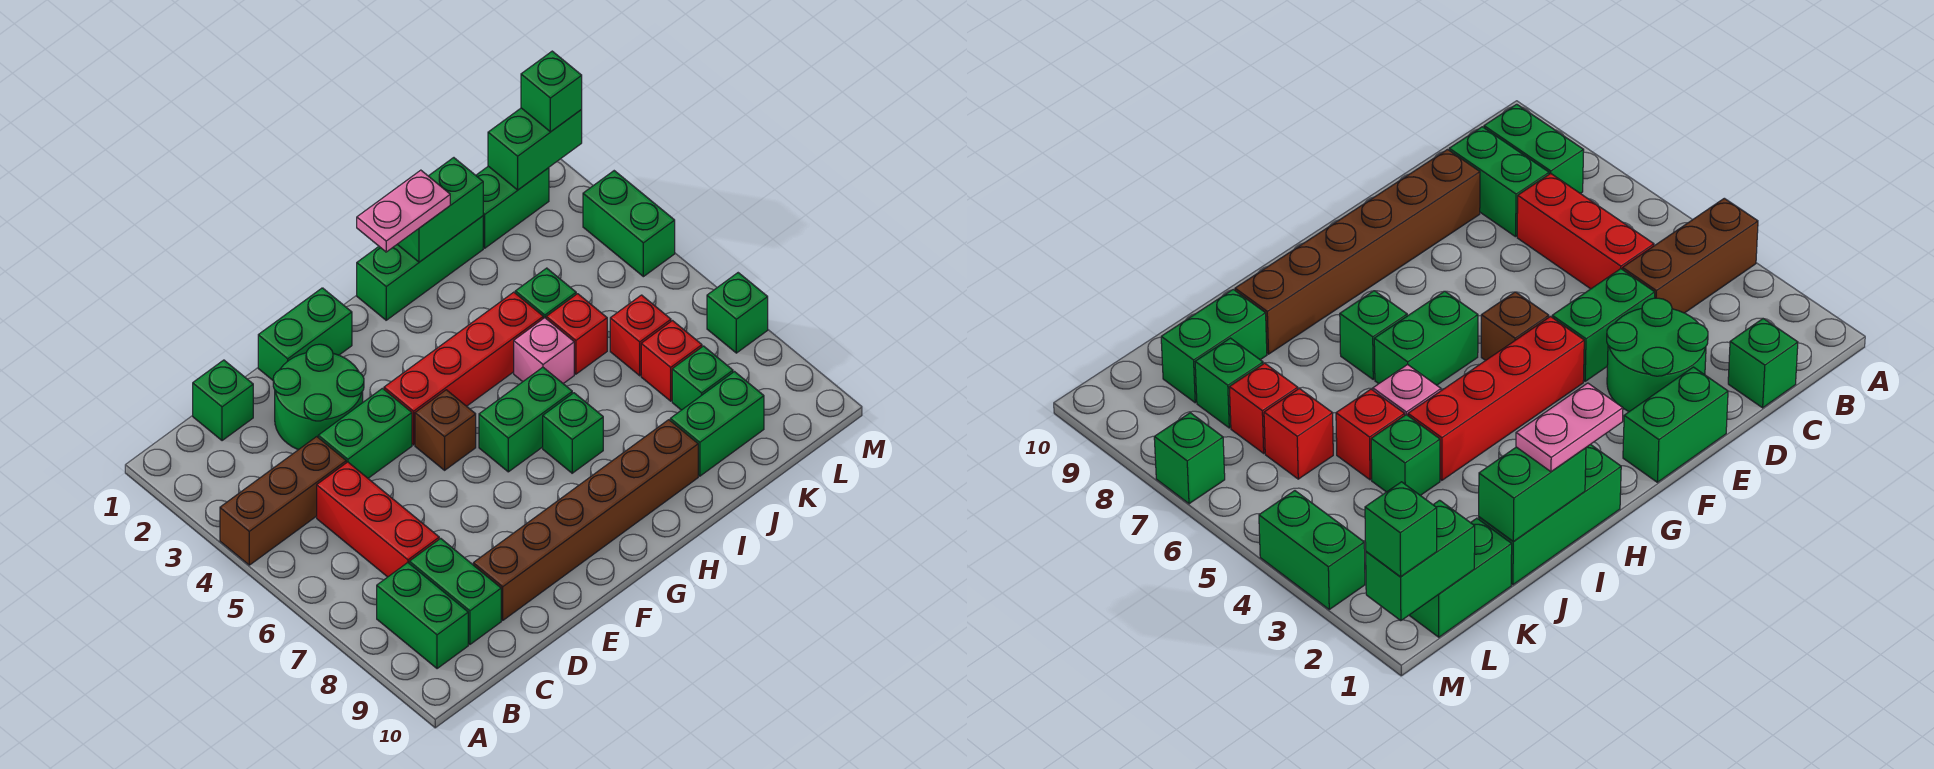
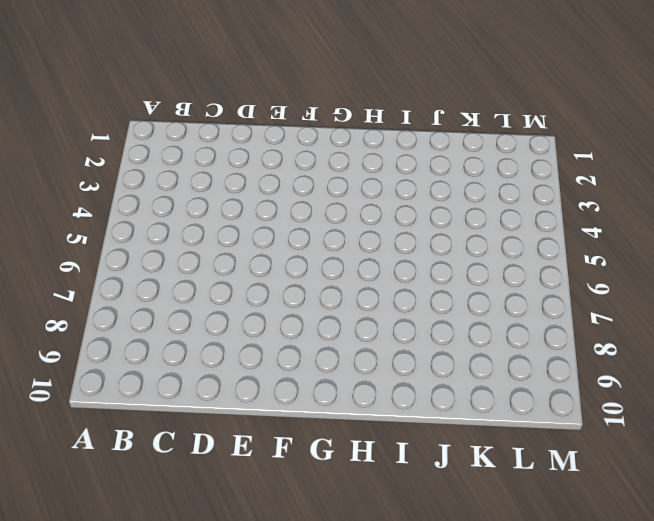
none -> brown brick A4:C4 level 1
none -> green brick B8:B9 level 1
none -> green brick C1 level 1

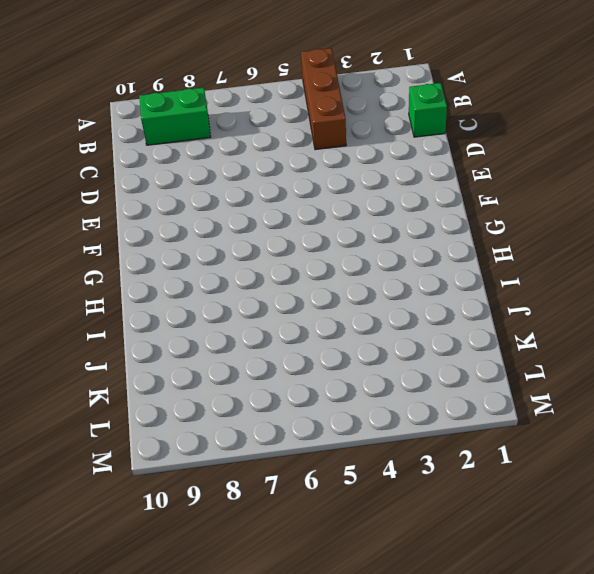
none -> red brick C5:C7 level 1
none -> green brick C8:C9 level 1
none -> green round brick D2:E3 level 1

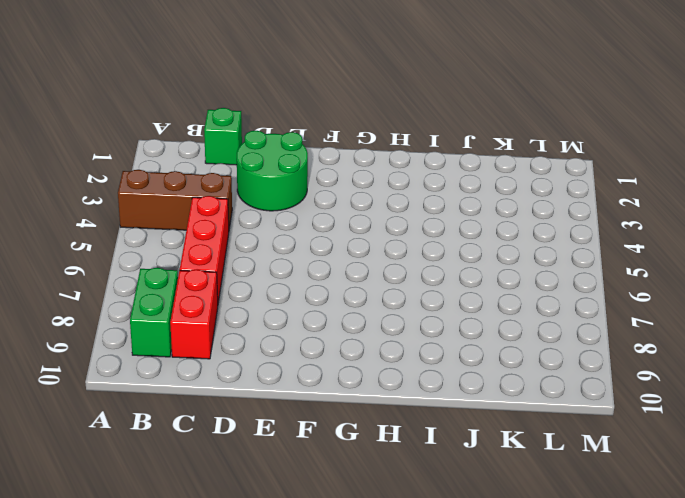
red brick C8:C9 level 1 -> green brick C8:C9 level 1
none -> green brick D4:E4 level 1
none -> brown brick D9:I9 level 1
none -> green brick E1:F1 level 1

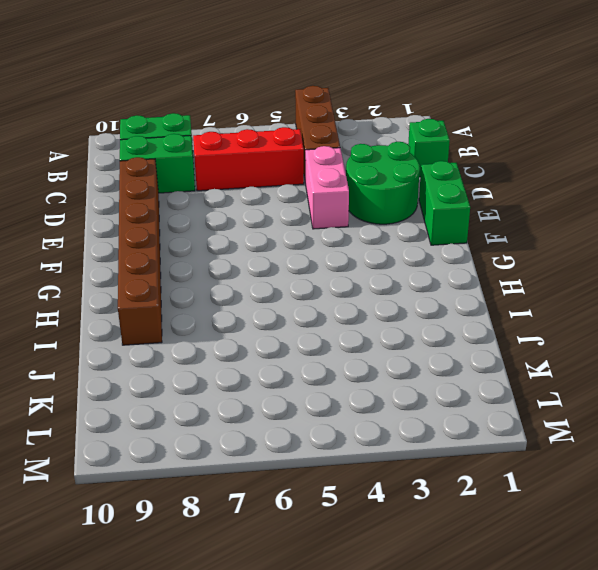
pink brick D4:E4 level 1 -> green brick D4:E4 level 1
none -> red brick F4:I4 level 1
none -> brown brick F5 level 1
none -> green brick G6:H6 level 1

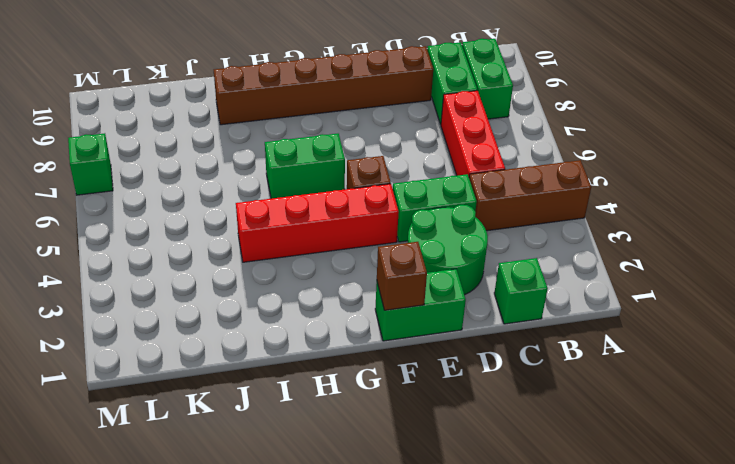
brown brick F1 level 2 -> none
none -> green brick H1:J1 level 1
none -> green brick H7 level 1
none -> pink brick I5 level 1

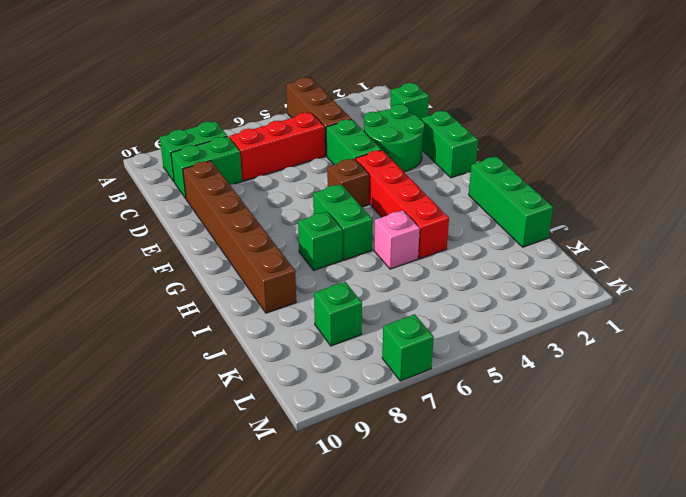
none -> green brick J4 level 1
none -> red brick J5 level 1
none -> green brick J9:K9 level 1

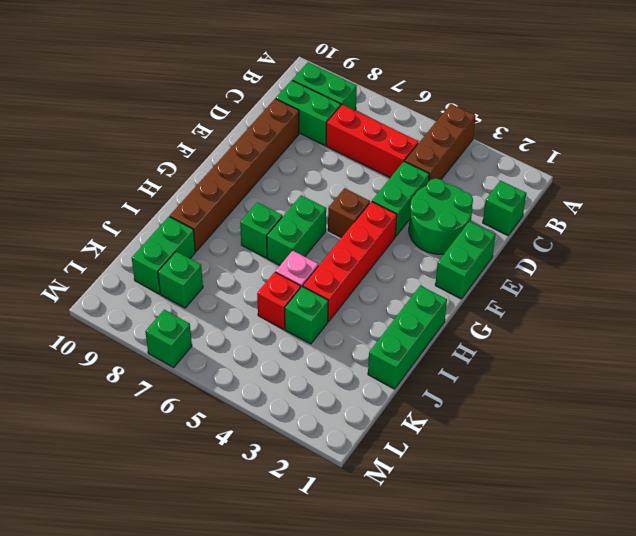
none -> green brick K1:L1 level 1
none -> red brick K6 level 1
none -> red brick K7 level 1

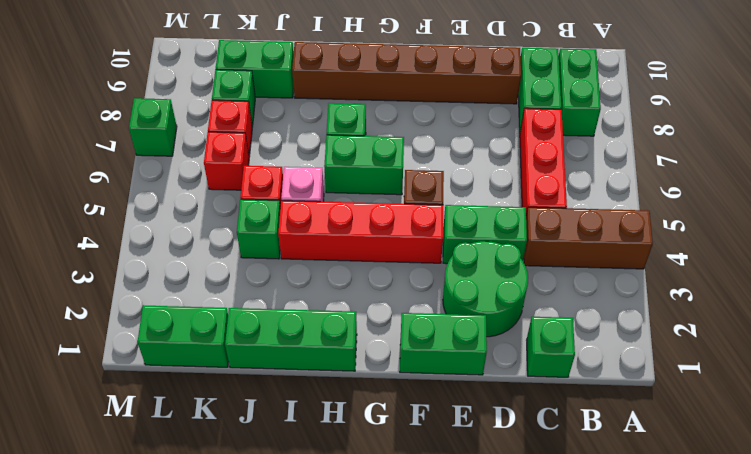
none -> green brick M3:M4 level 1
none -> green brick I1:J1 level 2
none -> green brick L1:M1 level 2

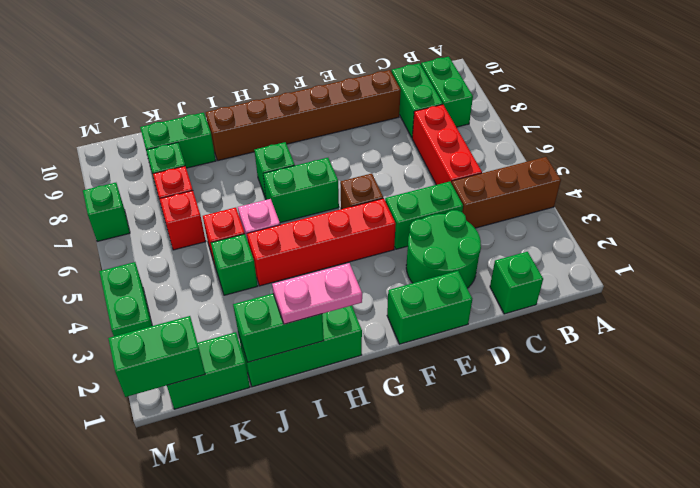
none -> green brick M1 level 3

